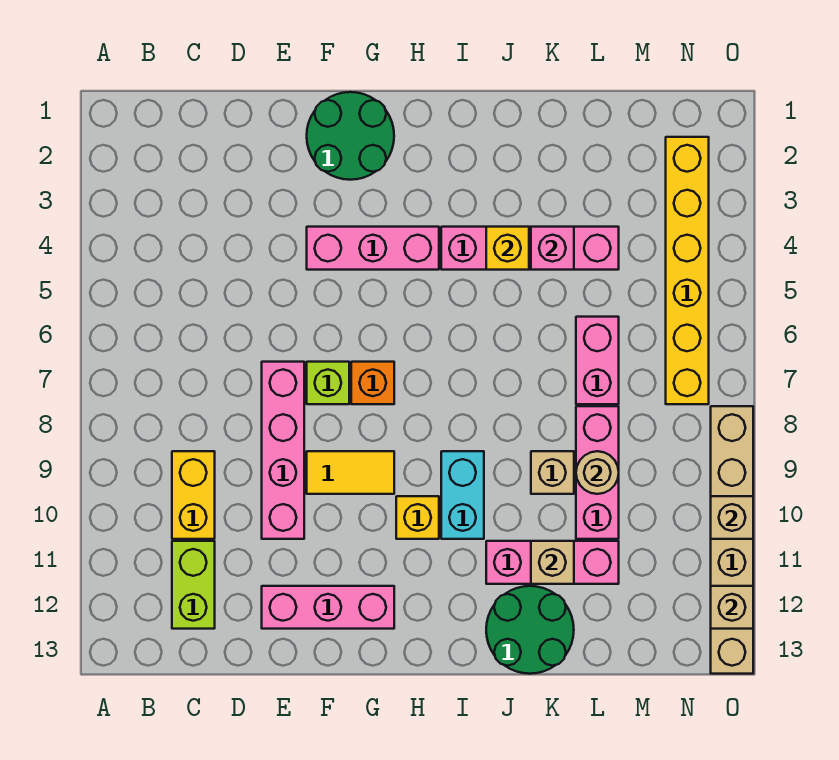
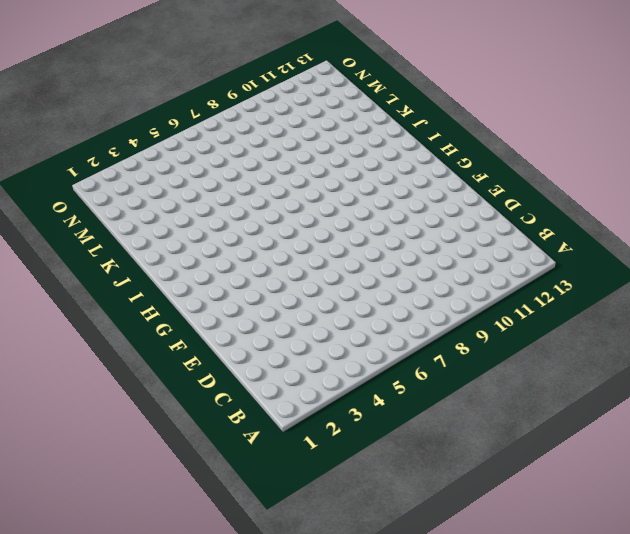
none -> yellow brick C9:C10 level 1
none -> lime brick C11:C12 level 1
none -> pink brick E7:E10 level 1

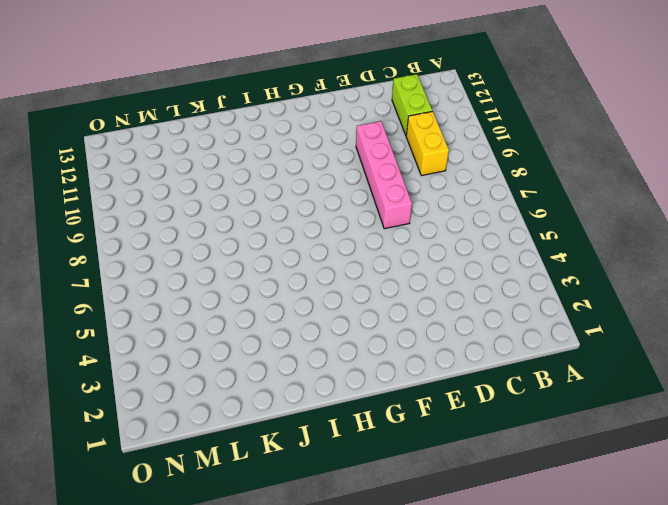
none -> pink brick E12:G12 level 1
none -> green round brick F1:G2 level 1
none -> pink brick F4:H4 level 1

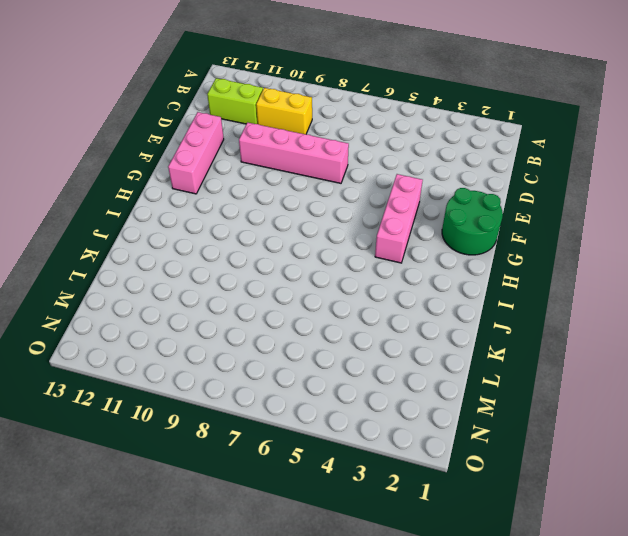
none -> lime brick F7 level 1
none -> yellow tile F9:G9 level 1
none -> orange brick G7 level 1

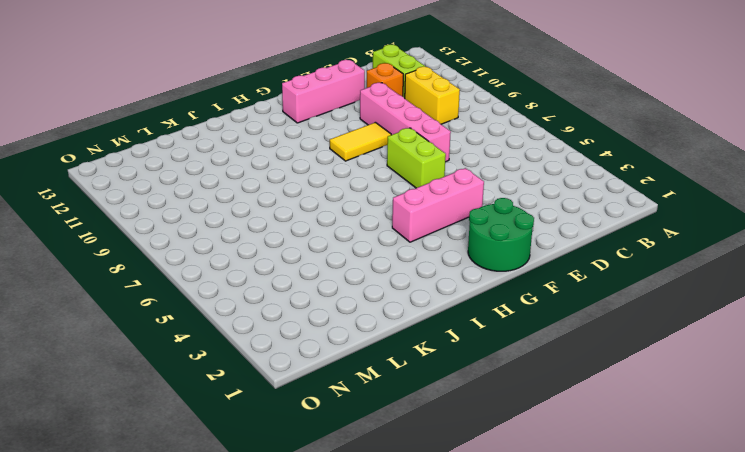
orange brick D11 level 1 -> orange brick G7 level 1
lime brick F6:F7 level 1 -> lime brick F7 level 1
none -> yellow brick H10 level 1
none -> pink brick I4:L4 level 1
none -> cyan brick I9:I10 level 1

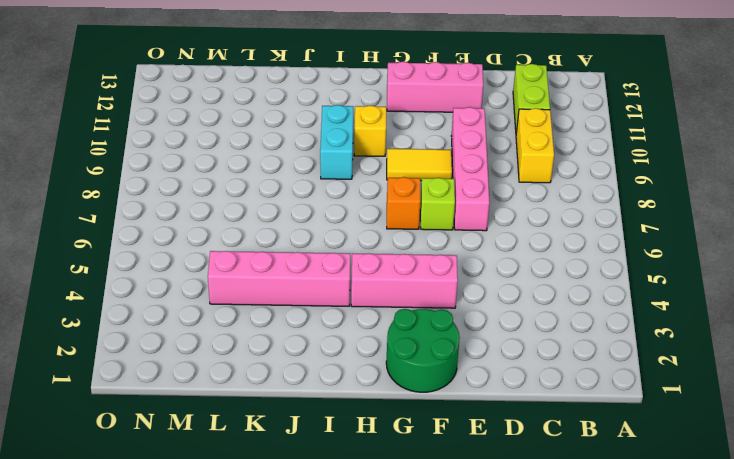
none -> pink brick J11:L11 level 1
none -> green round brick J12:K13 level 1
none -> tan brick K9 level 1

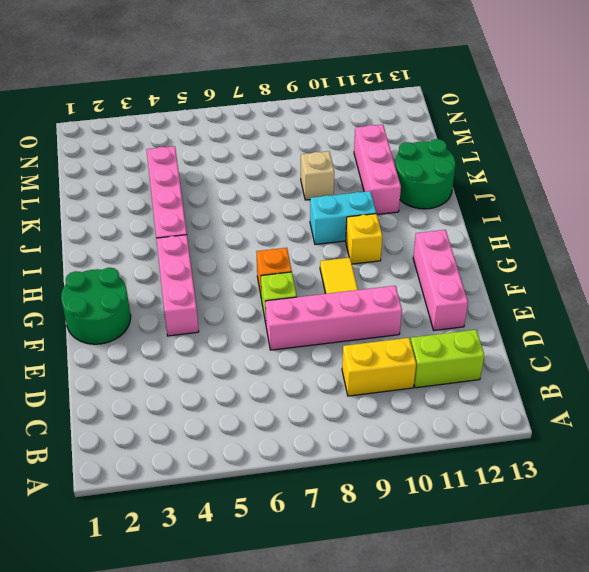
none -> pink brick L6:L7 level 1
none -> pink brick L8:L10 level 1
none -> yellow brick N2:N7 level 1

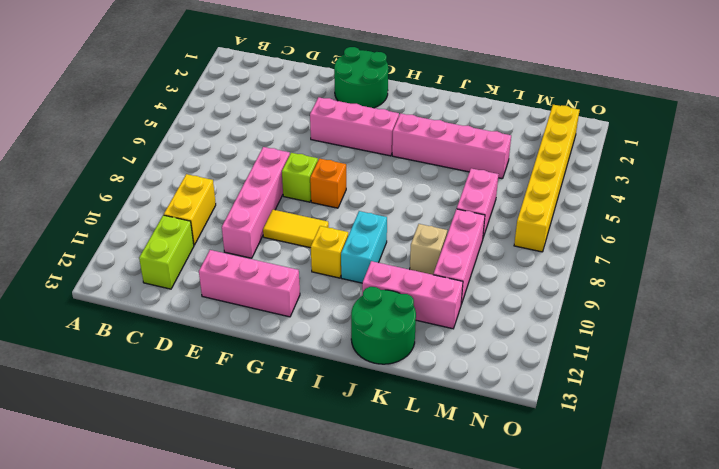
none -> tan brick O8:O13 level 1
none -> yellow brick J4 level 2
none -> pink brick K4 level 2

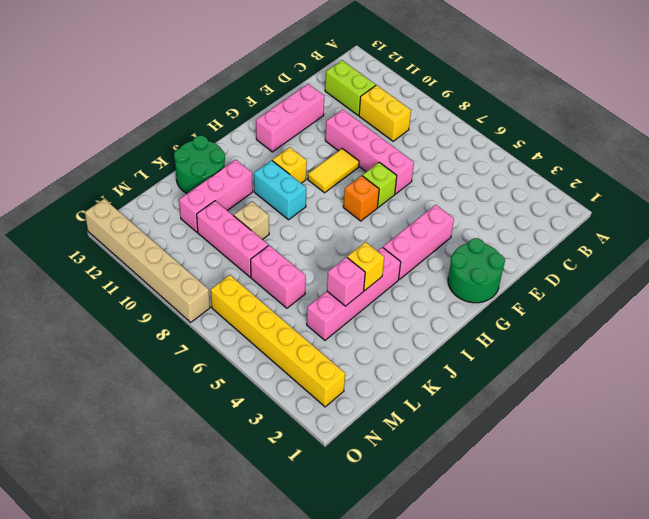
none -> tan brick K11 level 2
none -> tan round brick L9 level 2
none -> tan brick O10 level 2

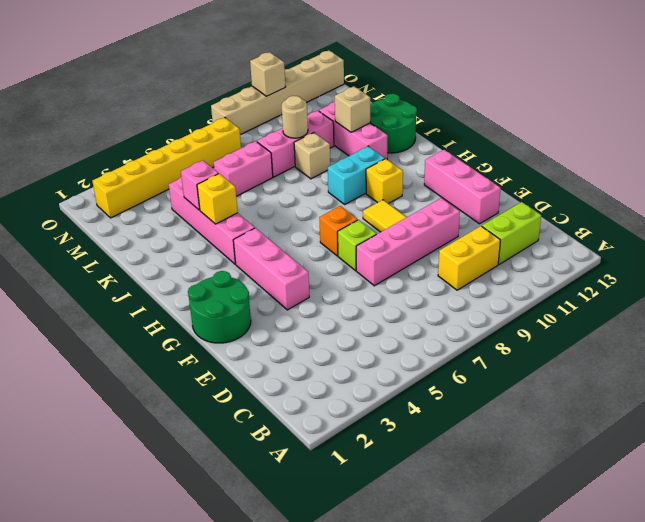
none -> tan brick O12 level 2

